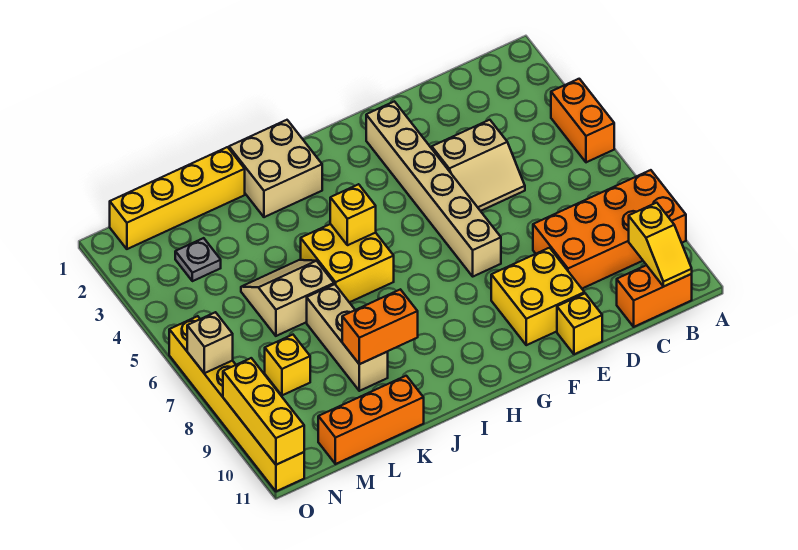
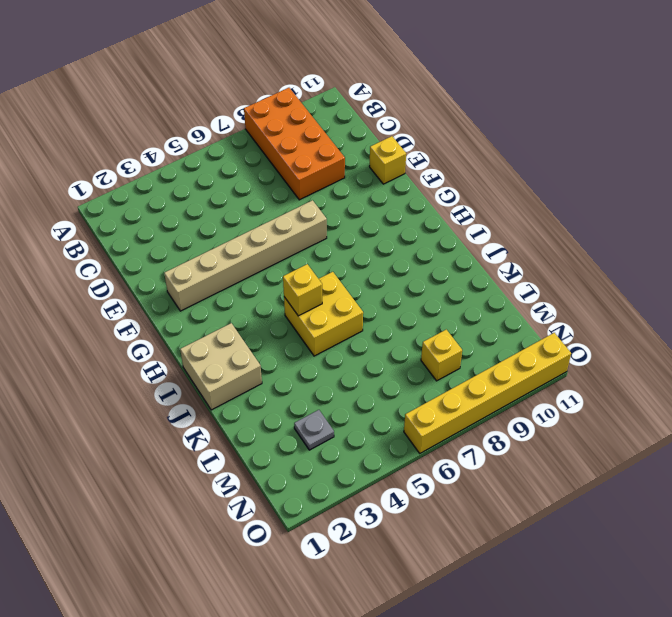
none -> orange brick A4:A5 level 1
none -> orange brick B11:C11 level 1
none -> tan slope D4:E5 level 1 top 4

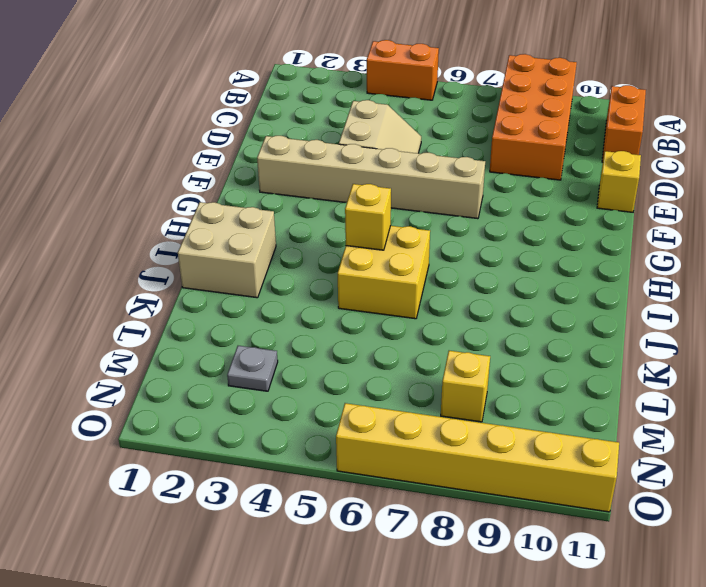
none -> yellow brick E9:F10 level 1
none -> yellow brick K1:N1 level 1
none -> tan slope K5:L6 level 1 top 6

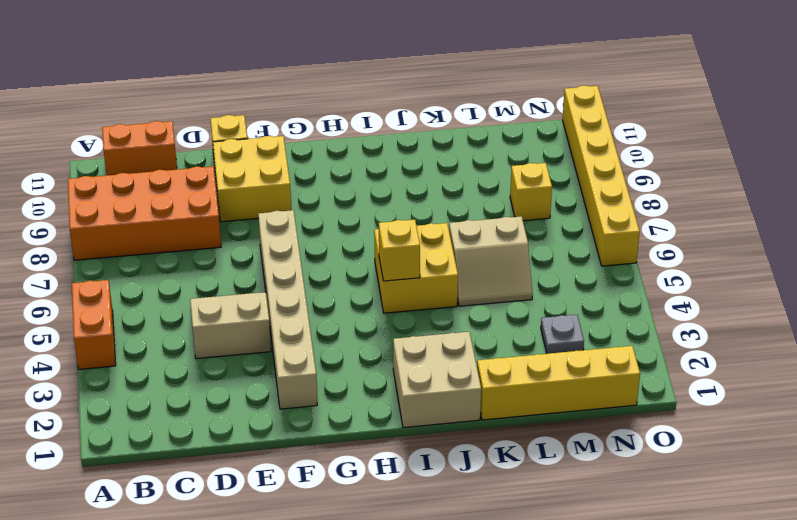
none -> tan brick K7:K9 level 1
none -> orange brick K11:M11 level 1
none -> yellow slope B10:B11 level 2 top 10

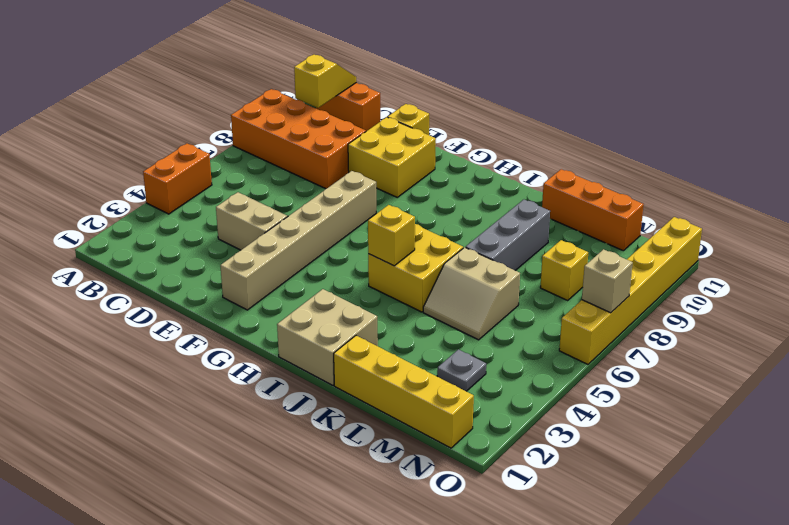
grey brick K7:K9 level 1 -> tan brick K7:K9 level 1
none -> orange brick J9:K9 level 2
none -> yellow brick O9:O11 level 2

